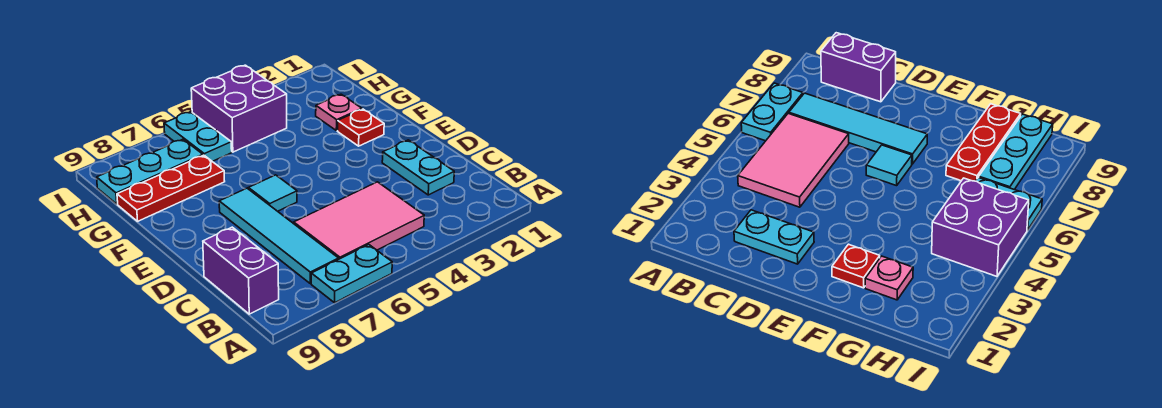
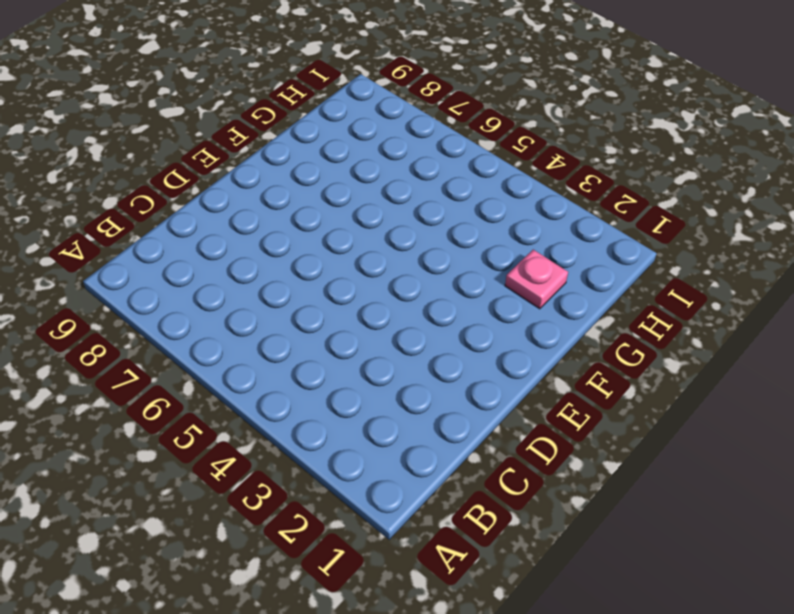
none -> cyan plate A6:A7 level 1
none -> pink tile B4:C6 level 1
none -> cyan tile B7:E7 level 1

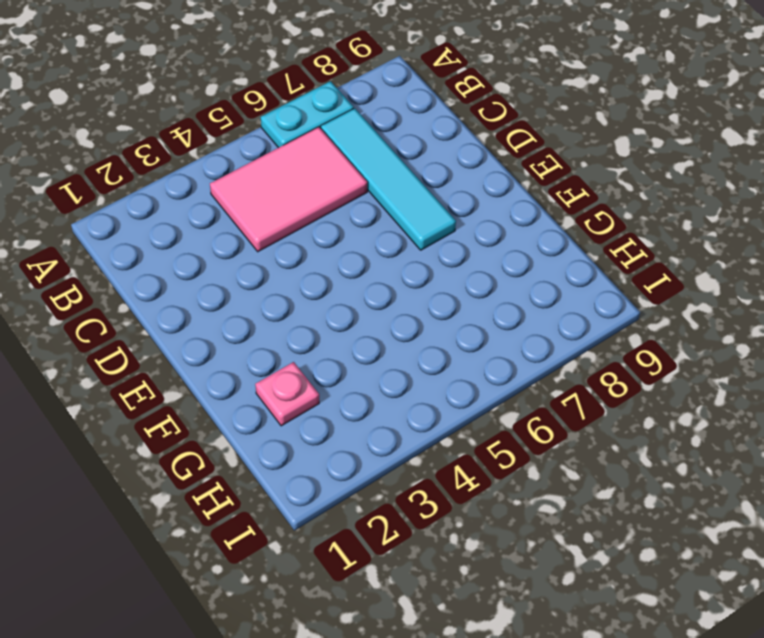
none -> purple brick B9:C9 level 1
none -> cyan plate C2:D2 level 1
none -> cyan tile E6 level 1

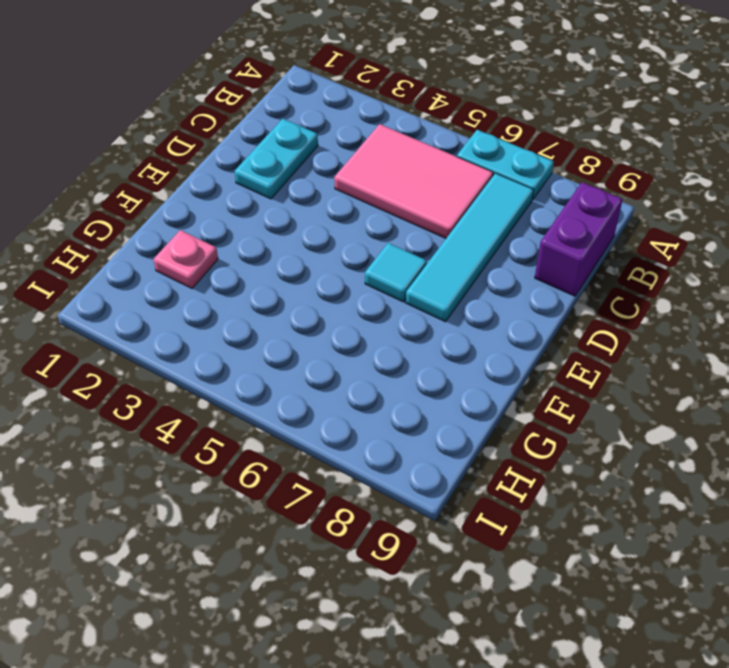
none -> red plate F2 level 1
none -> red plate G7:G9 level 1
none -> purple brick H4:I5 level 1

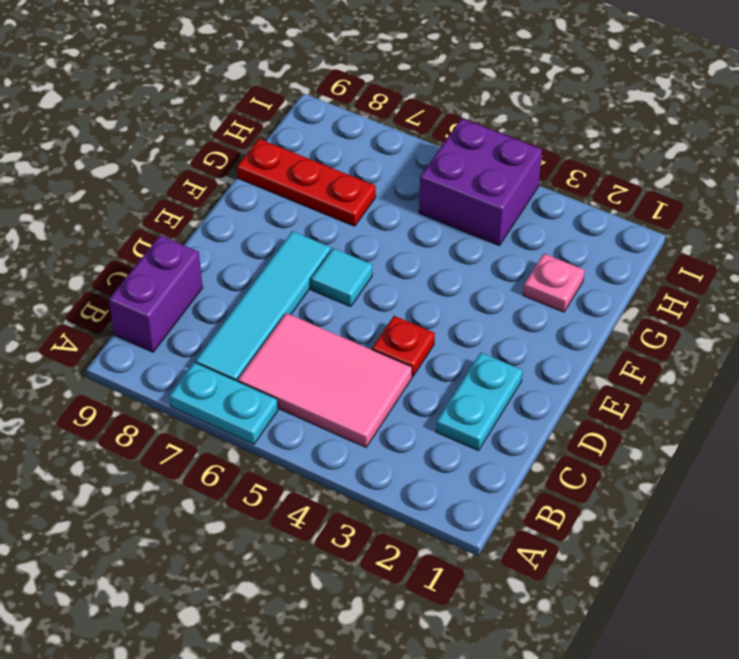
red plate D4 level 1 -> red plate F2 level 1
none -> cyan plate H6:I6 level 1
none -> cyan plate H7:H9 level 1

